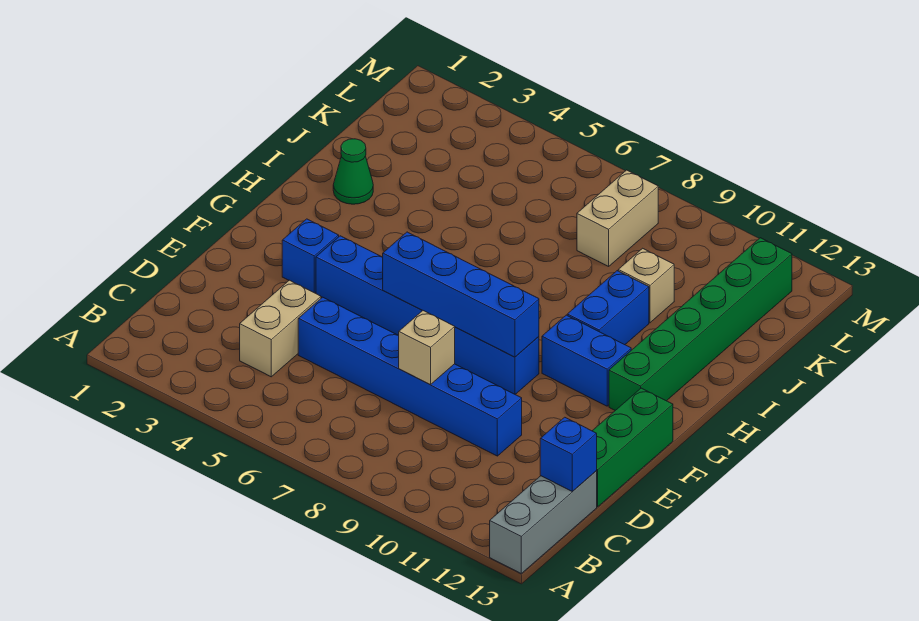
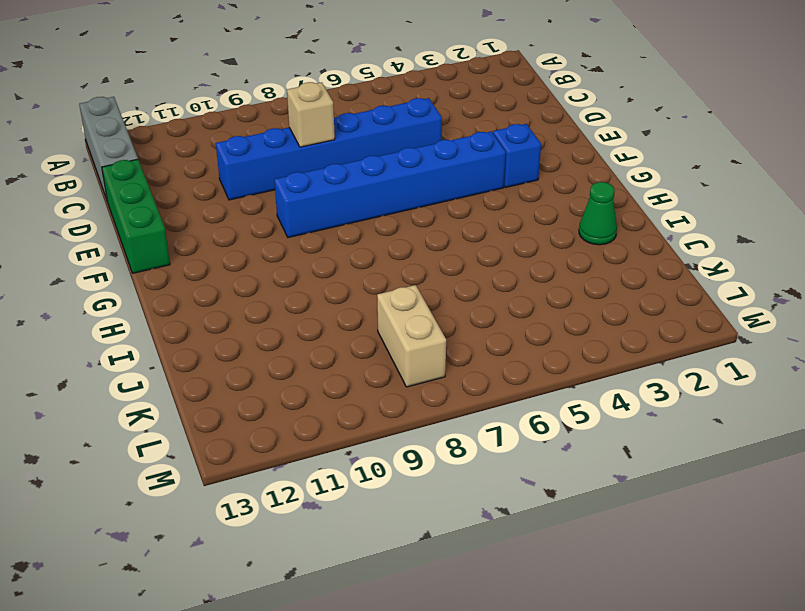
none -> tan brick C4:D4 level 1
none -> blue brick G10:G11 level 1
none -> green brick G12:L12 level 1

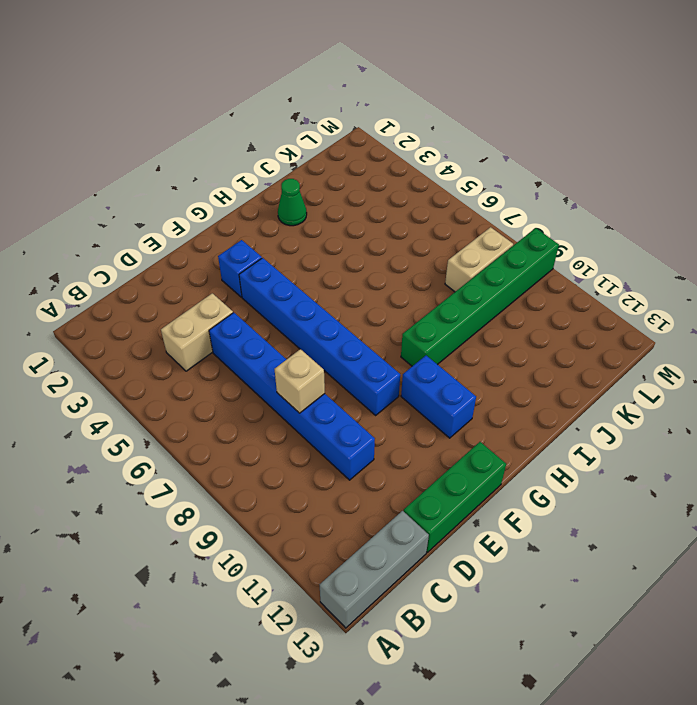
green brick H9:M9 level 1 -> green brick G12:L12 level 1
none -> blue brick H10:I10 level 1
none -> tan brick J10 level 1
none -> blue brick C13 level 2

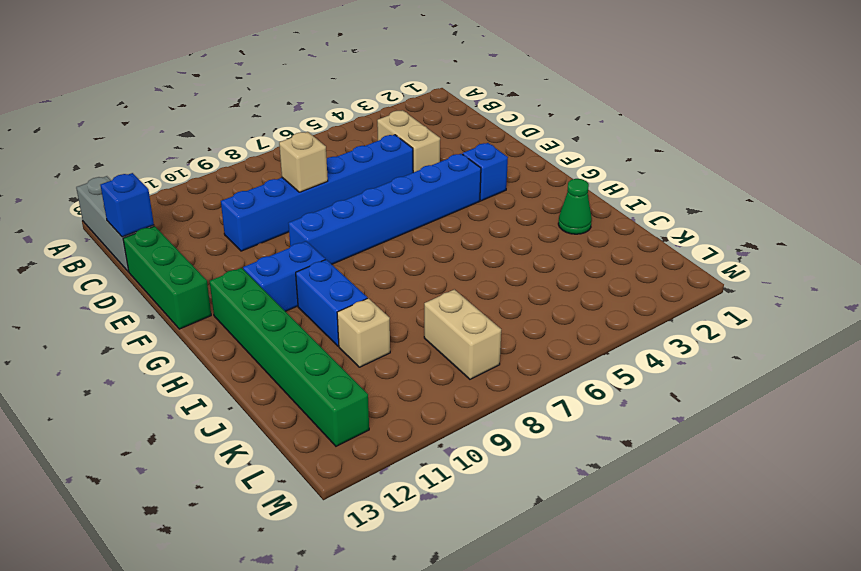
none -> blue brick F6:F9 level 2

